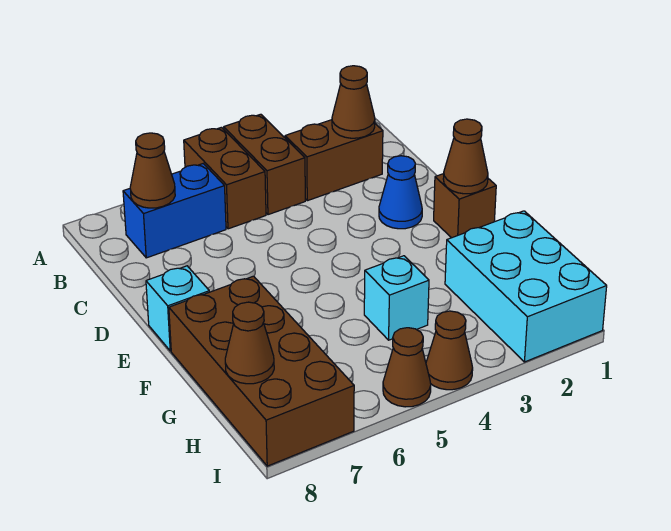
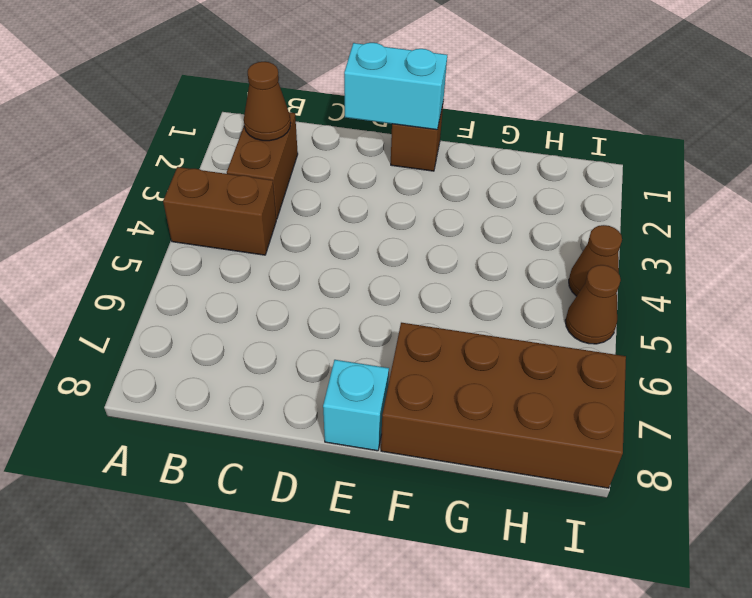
cyan brick D1:E1 level 2 -> brown cone E1 level 2
none -> brown brick A5:B5 level 1
none -> blue brick B6:B7 level 1
none -> blue cone D2 level 1

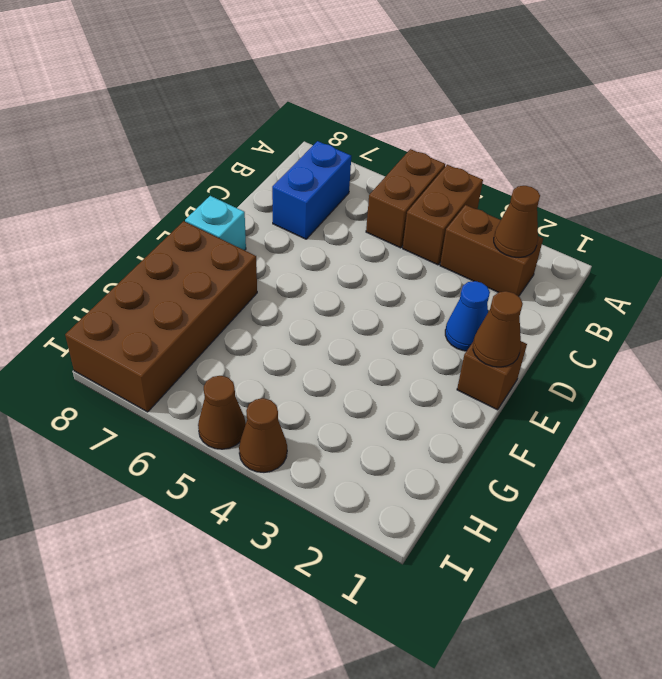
blue brick B7:C7 level 1 -> blue brick B6:B7 level 1
none -> cyan brick G1:I2 level 1
none -> cyan brick G4 level 1
none -> brown cone B7 level 2

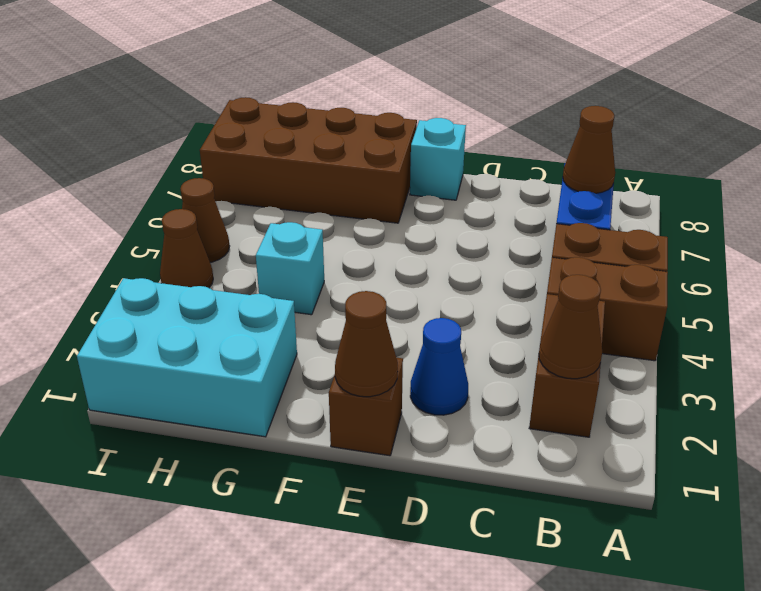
none -> brown cone H8 level 2

